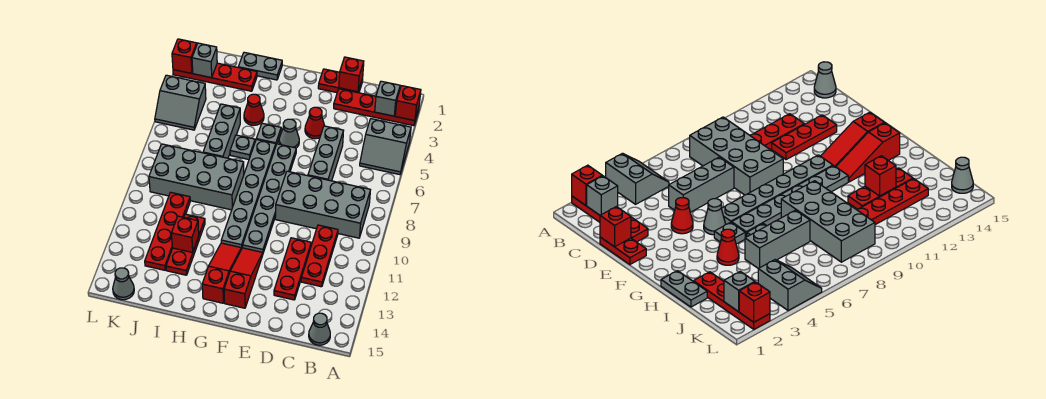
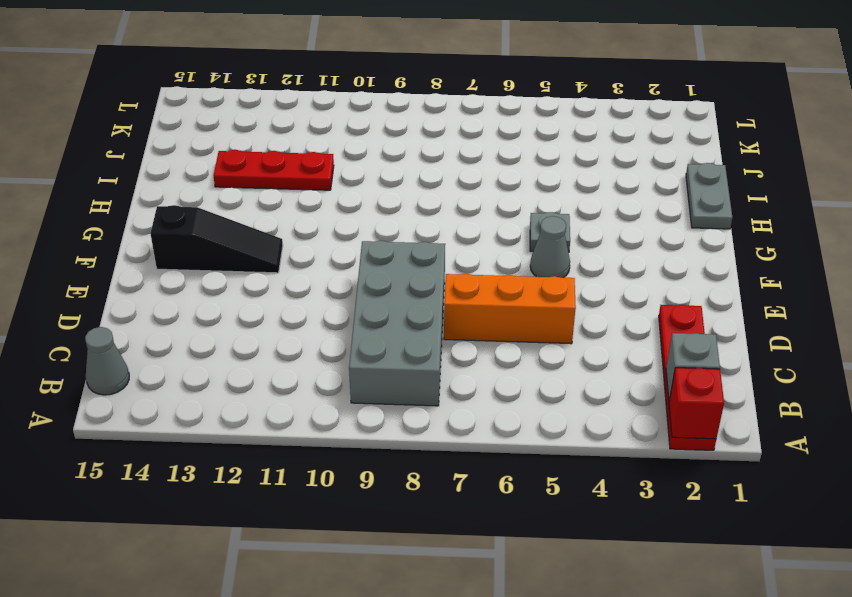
orange brick D5:D7 level 1 -> grey brick D5:D7 level 1
black slope F12:F14 level 1 top 14 -> red slope F12:F14 level 1 top 14
none -> grey slope A4:B5 level 1 top 4
none -> red plate C10:C12 level 1
none -> red plate D1:E1 level 1
none -> red plate D11:D13 level 1

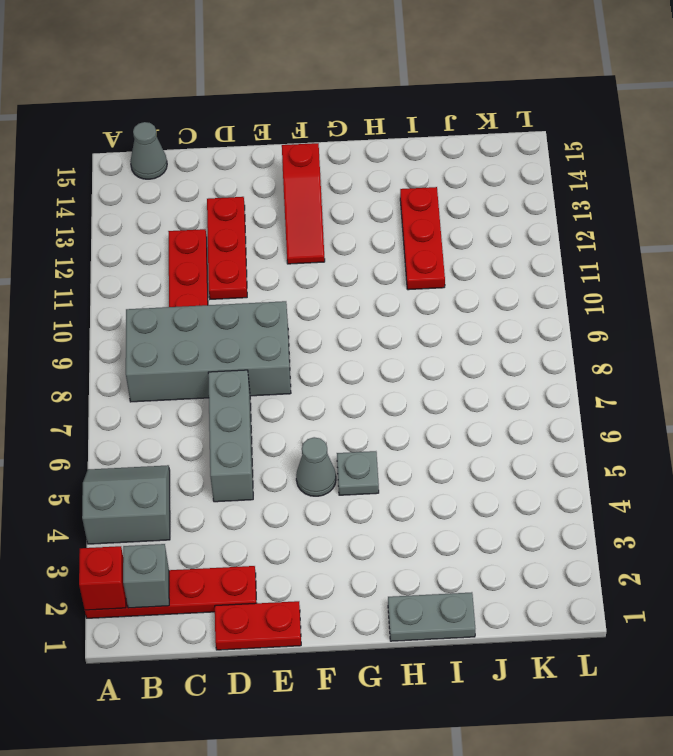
none -> red cone E4 level 1
none -> grey plate F6:F11 level 1
none -> grey plate G6:G11 level 1
none -> red slope G12:G14 level 1 top 14

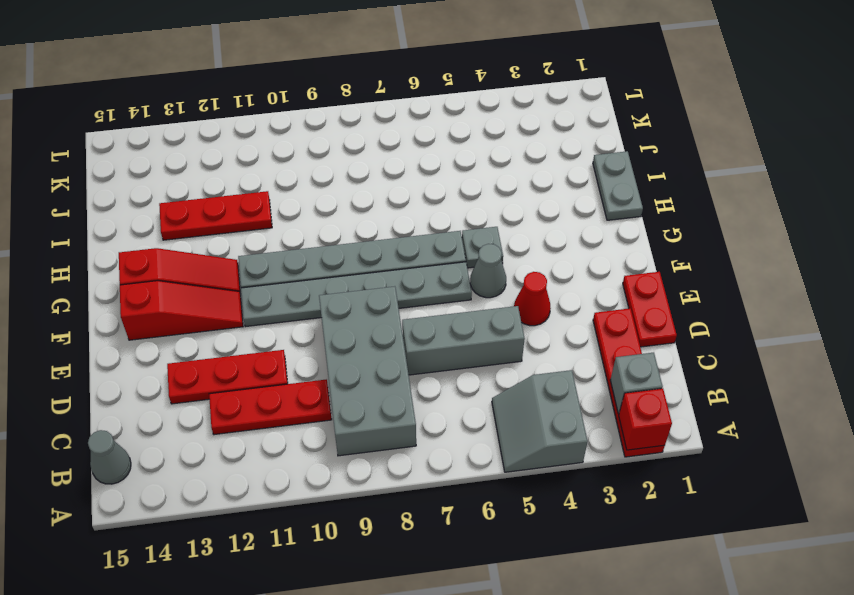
none -> red cone H4 level 1
none -> grey plate H6 level 1
none -> grey brick H8:K9 level 1
none -> red plate I2:L2 level 1

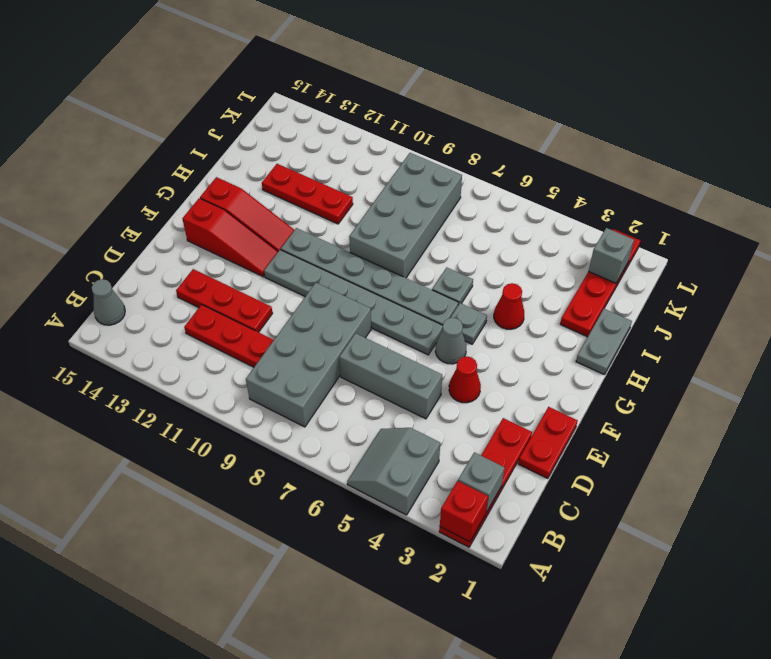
none -> grey brick I5:I7 level 1
none -> red plate J10:J13 level 1
none -> grey slope K4:L5 level 1 top 4
none -> grey cone K15 level 1

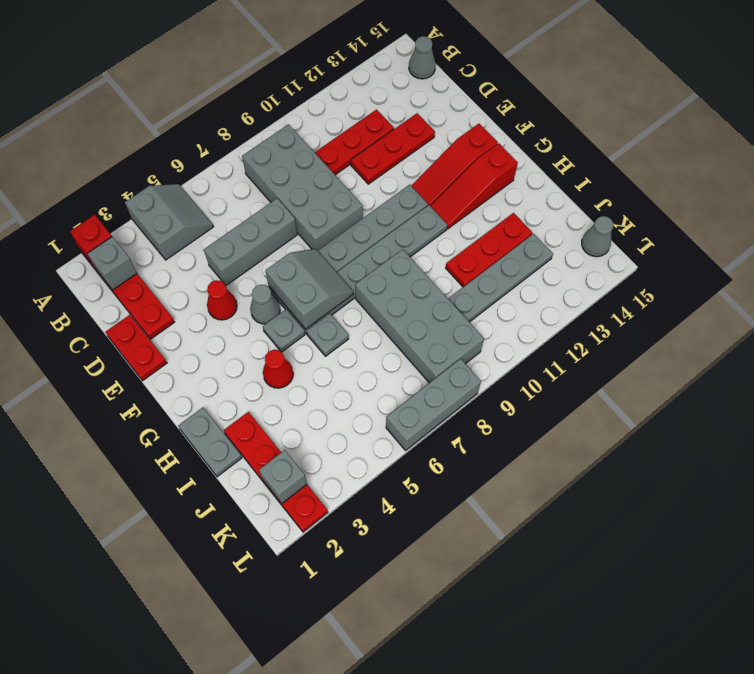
grey slope F6:G7 level 2 top 6 -> grey slope K4:L5 level 1 top 4
grey plate J10:J13 level 1 -> red plate J10:J13 level 1
grey brick L6:L8 level 1 -> grey brick I5:I7 level 1
none -> red brick D1 level 2
none -> red brick I12 level 2
none -> red brick L2 level 2

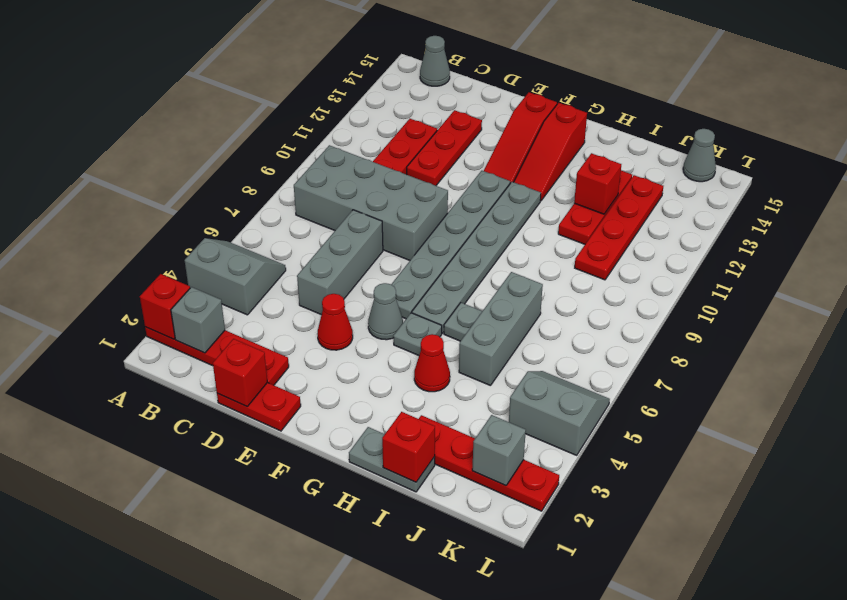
red brick I1 level 2 -> red brick L2 level 2
none -> grey brick H8:K9 level 1

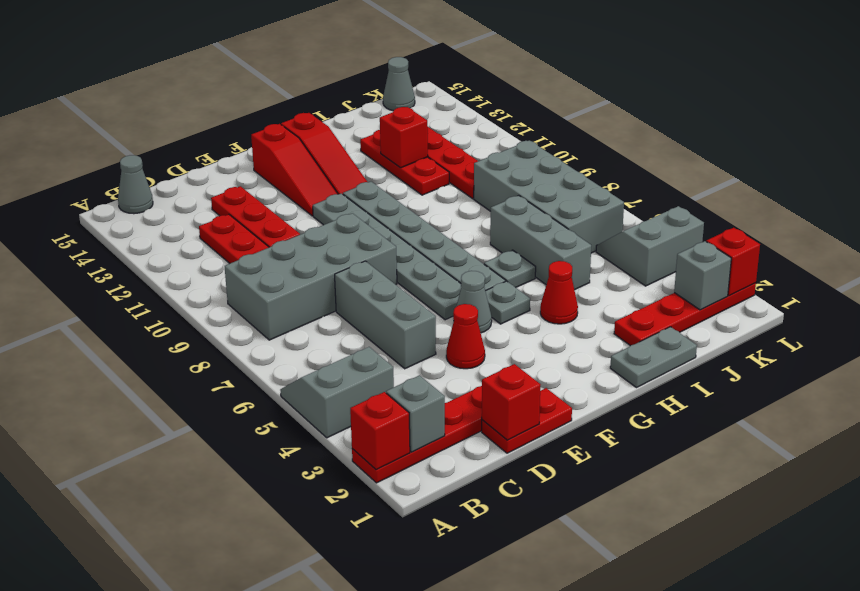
grey brick J6:K9 level 1 -> grey brick H8:K9 level 1

